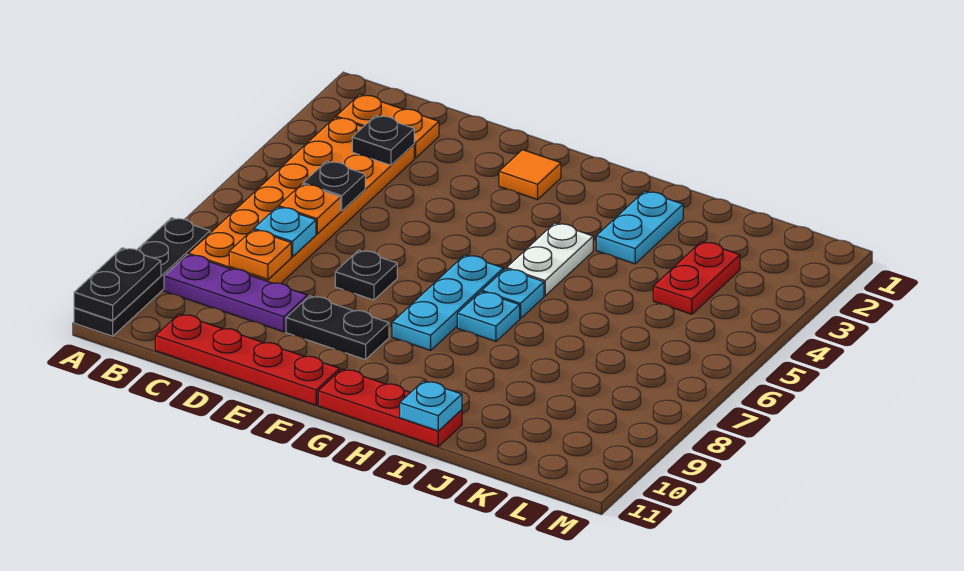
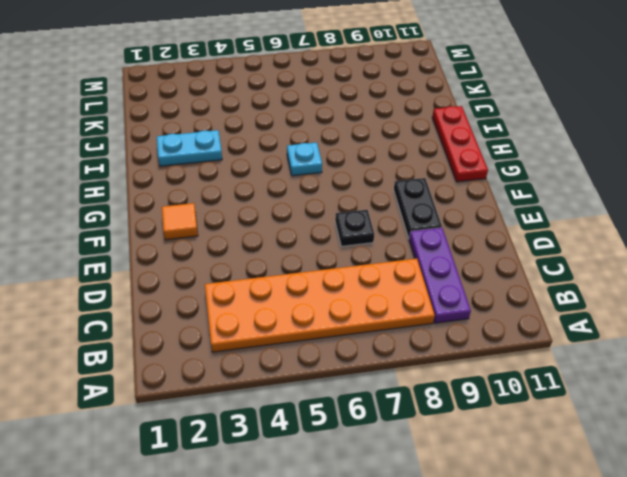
none -> black plate A8:A11 level 1
none -> orange plate B2:C2 level 1
none -> red plate C11:F11 level 1

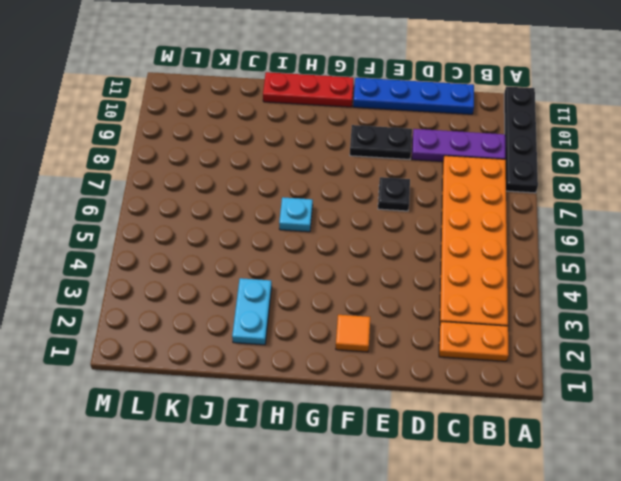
blue plate C11:F11 level 1 -> red plate C11:F11 level 1
none -> cyan plate G6:G8 level 1
none -> white plate H4:H5 level 1
none -> cyan plate H7 level 1

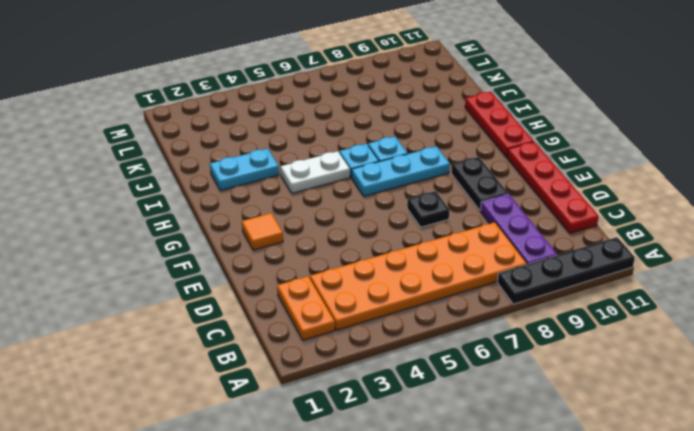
none -> red plate K3:K4 level 1
none -> black plate A10:A11 level 2
none -> black plate C3 level 2

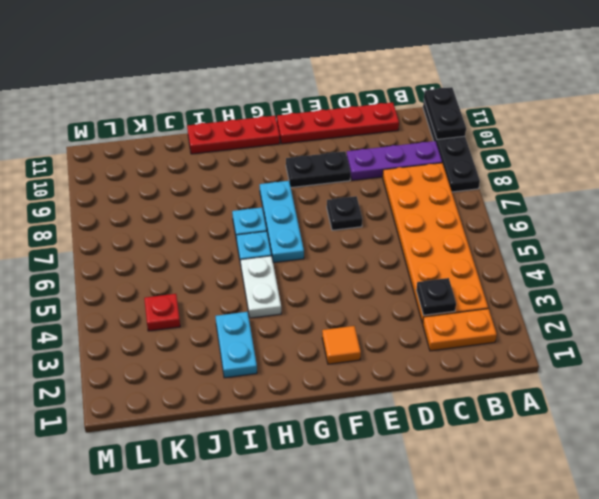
red plate K4 level 1 -> red plate K3:K4 level 1
none -> black plate C5 level 2
none -> orange plate C6 level 2
none -> cyan plate C7 level 2

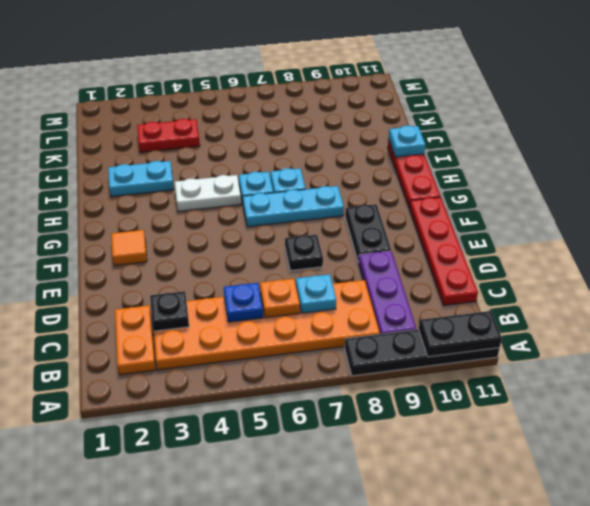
blue plate C5 level 2 -> black plate C5 level 2
none -> orange plate C8 level 2

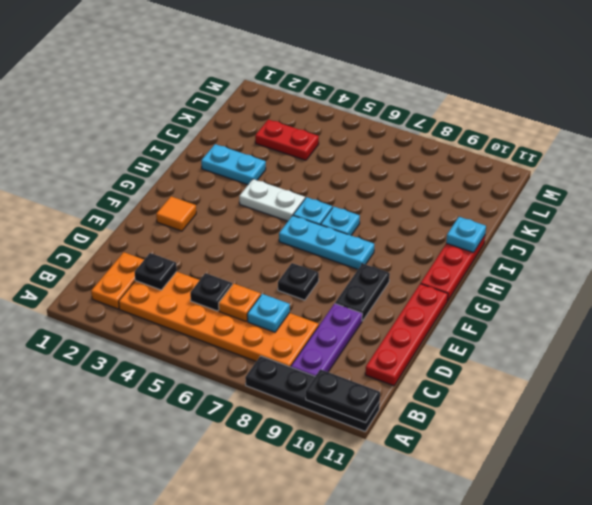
none -> orange plate C8 level 2

